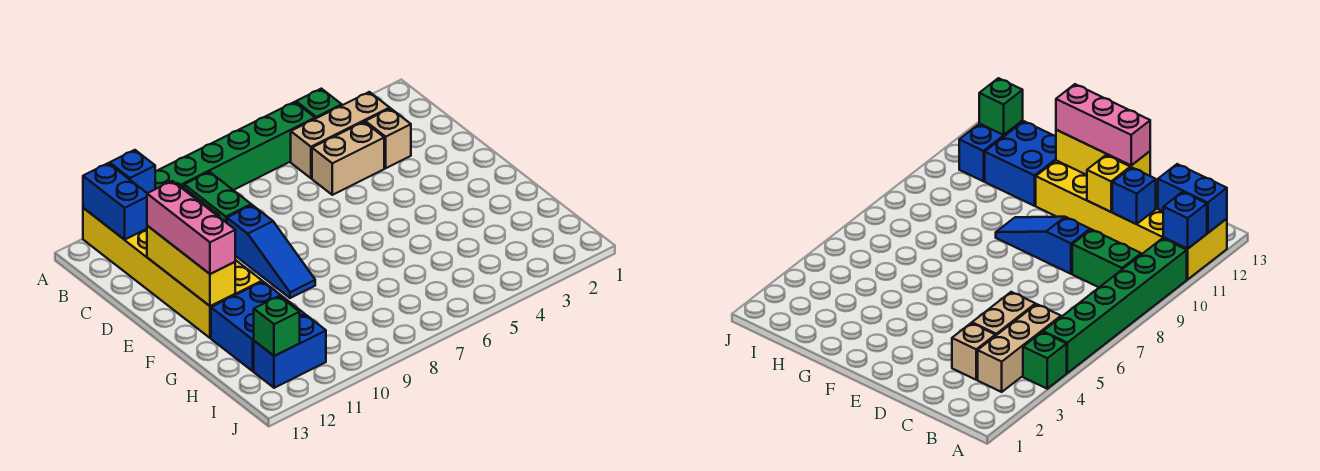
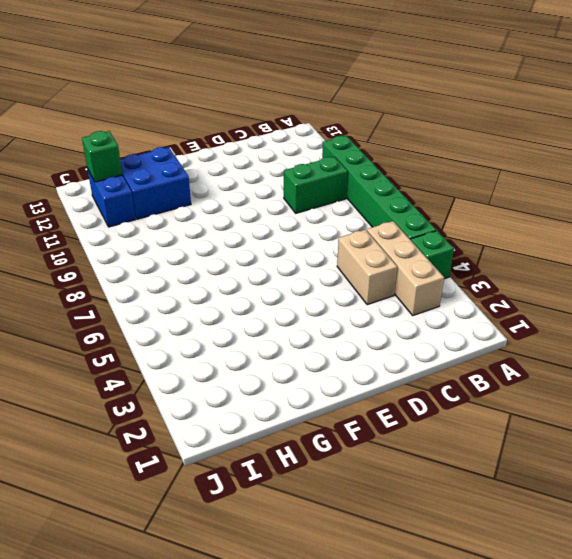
none -> yellow brick A11:F12 level 1
none -> tan brick C3 level 1
none -> blue slope D9:F9 level 1 top D

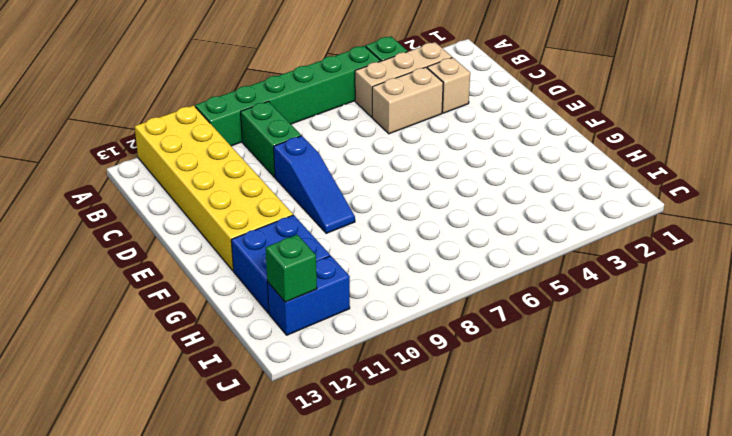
none -> blue brick A11 level 2
none -> blue brick A12:B12 level 2
none -> blue brick C11 level 2

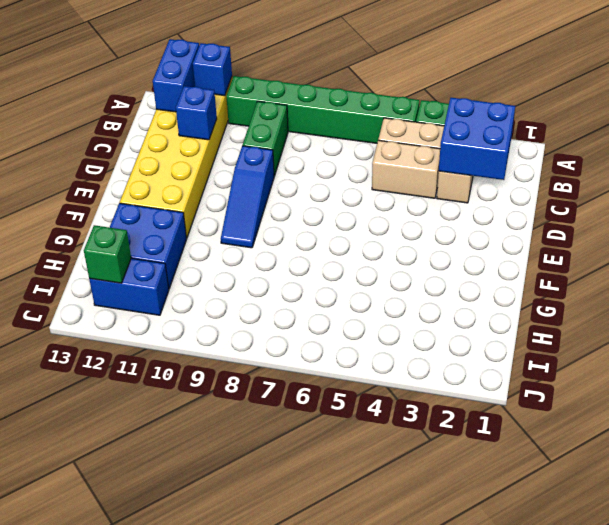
blue brick B2:C3 level 2 -> none
none -> yellow brick D11 level 2
none -> yellow brick D12:F12 level 2
none -> pink brick D12:F12 level 3

